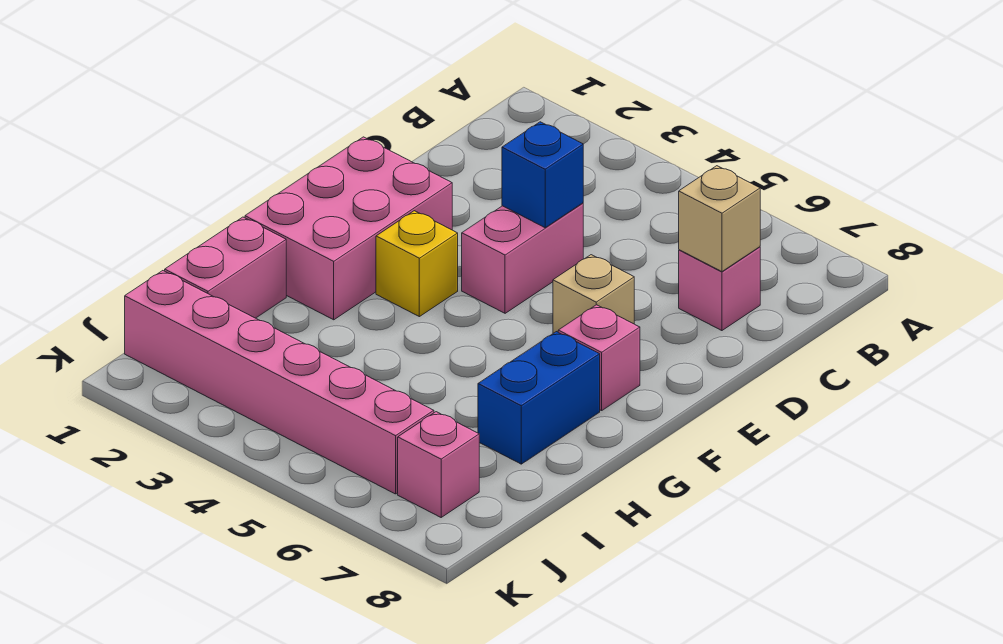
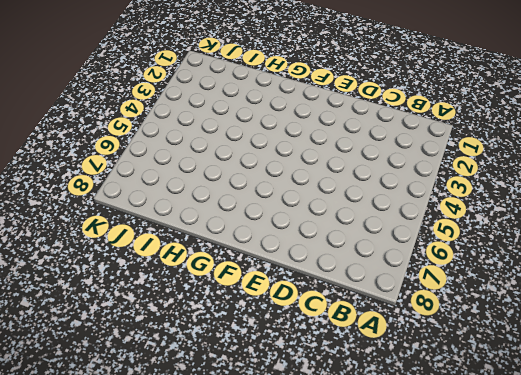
none -> pink brick C7 level 1
none -> pink brick D4:E4 level 1
none -> pink brick E1:G2 level 1

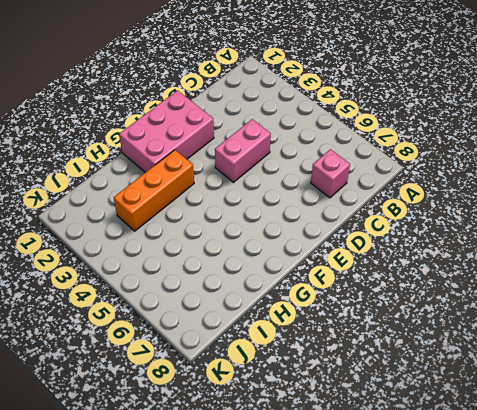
orange brick G3:I3 level 1 -> none
none -> tan brick E6 level 1
none -> yellow brick F3 level 1
none -> pink brick F7 level 1

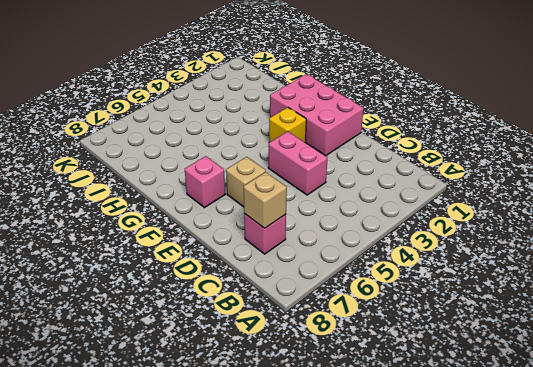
none -> blue brick G7:H7 level 1
none -> pink brick H1:I1 level 1
none -> pink brick J1:J6 level 1

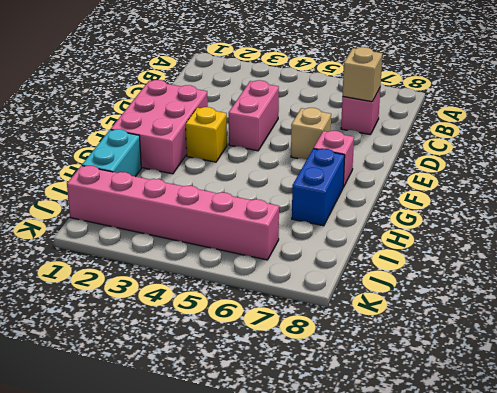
cyan brick H1:I1 level 1 -> pink brick H1:I1 level 1
none -> pink brick J7 level 1
none -> blue brick D4 level 2

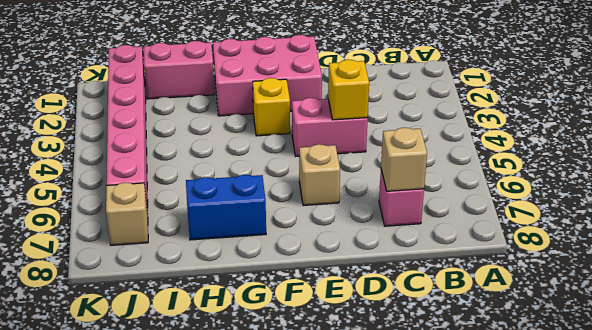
yellow brick D4 level 2 -> blue brick D4 level 2
tan brick J7 level 1 -> pink brick J7 level 1
none -> pink brick F7 level 1

